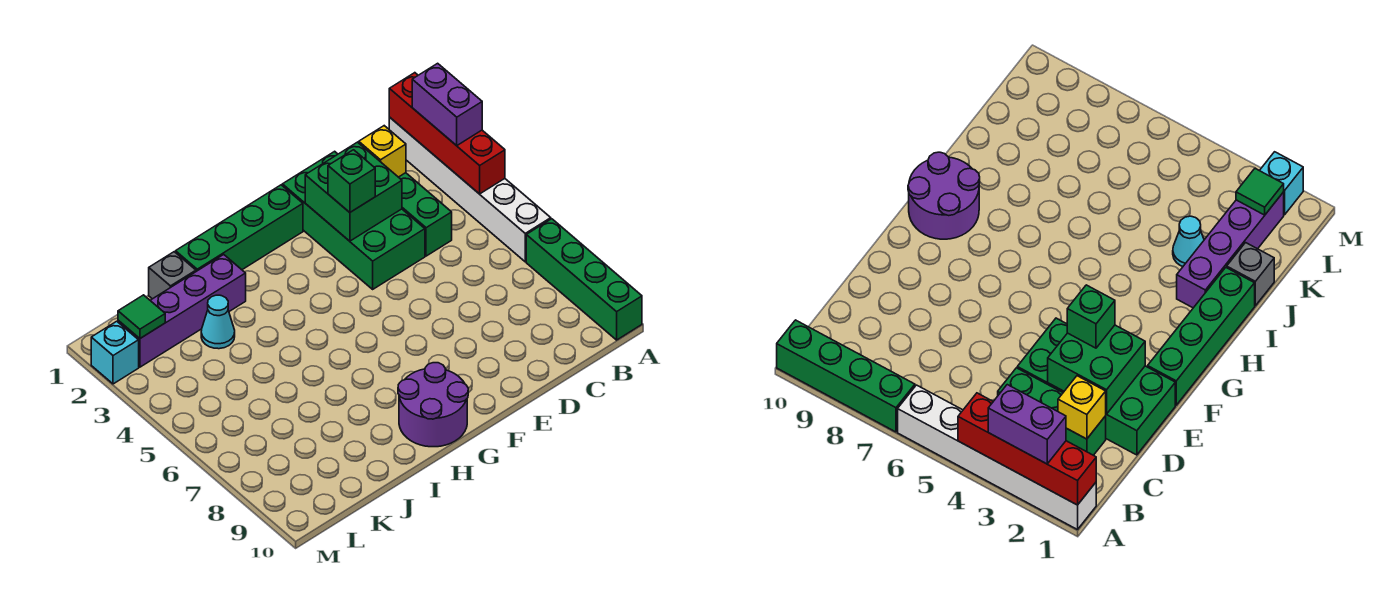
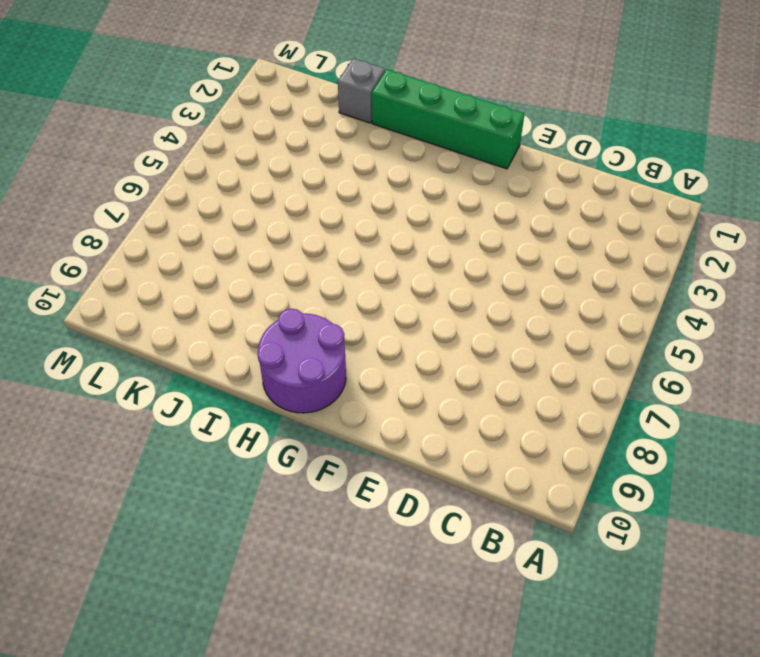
none -> white brick A1:A6 level 1
none -> green brick A7:A10 level 1
none -> green brick C2:C4 level 1

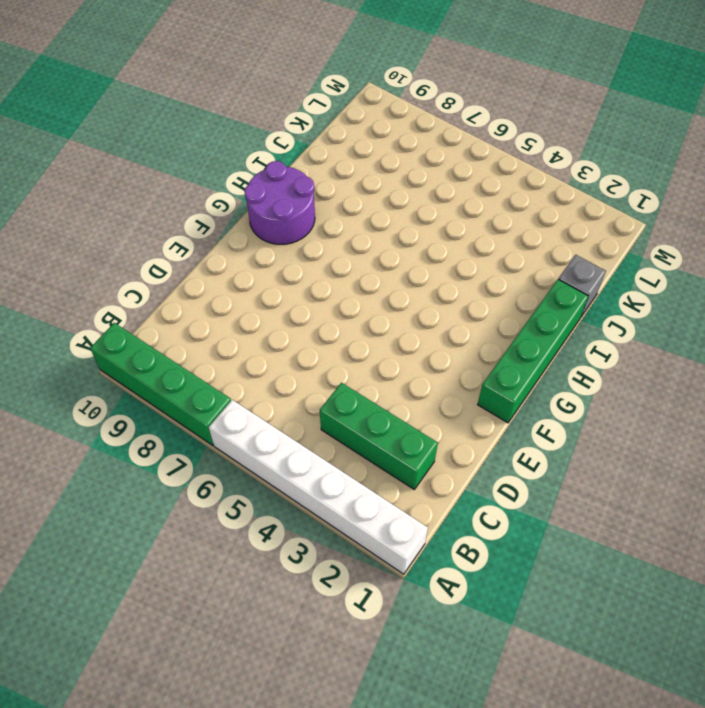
none -> green brick D1:E4 level 1
none -> purple brick I2:L2 level 1
none -> cyan cone J3 level 1

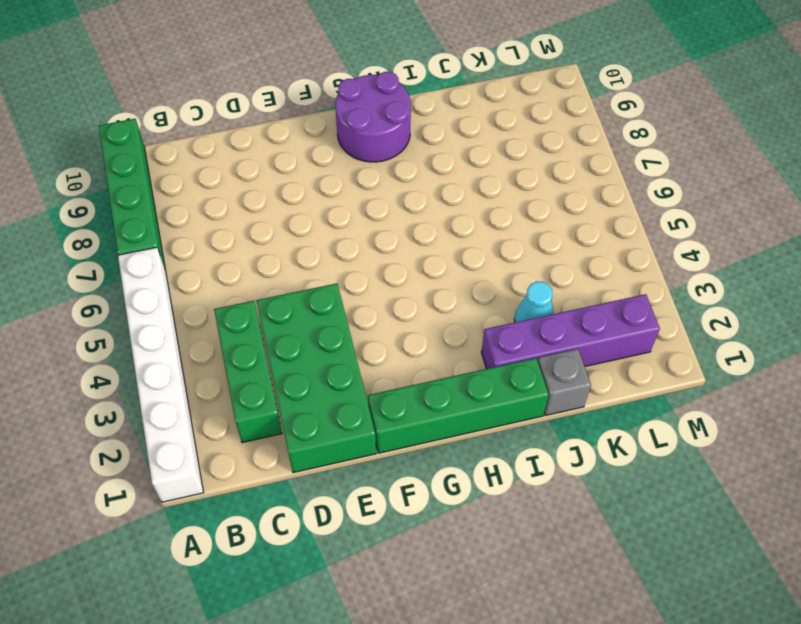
none -> cyan brick M2 level 1
none -> red brick A1:A4 level 2
none -> yellow brick C2 level 2

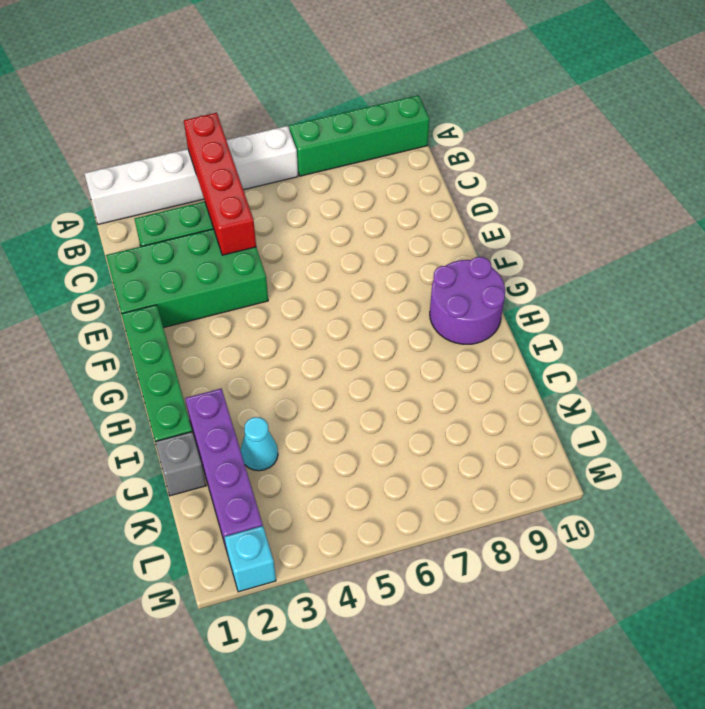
red brick A4:D4 level 2 -> red brick A1:A4 level 2
none -> yellow brick C2 level 2
none -> green brick D2:E3 level 2
none -> green tile L2 level 2

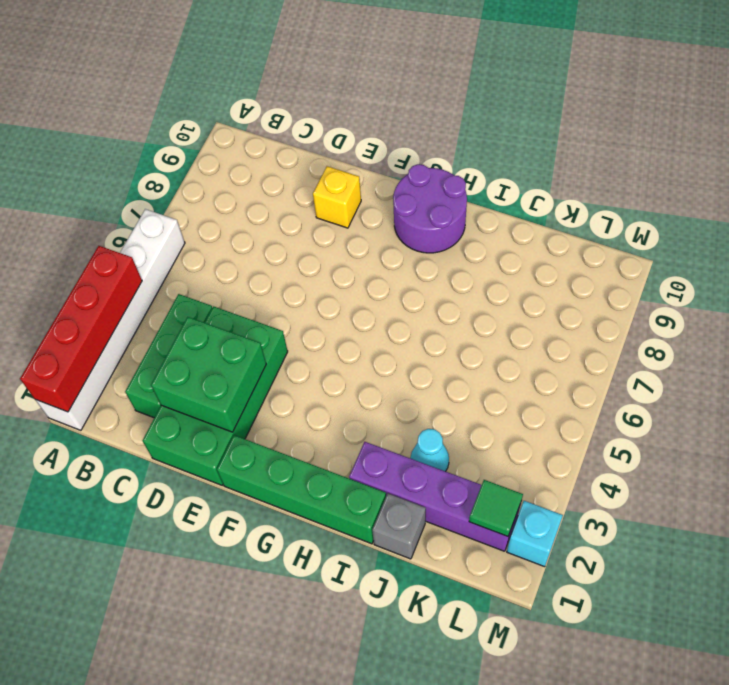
yellow brick E9 level 1 -> yellow brick C2 level 2
none -> green brick A7:A10 level 1
none -> purple brick A2:A3 level 3
none -> green brick E3 level 3

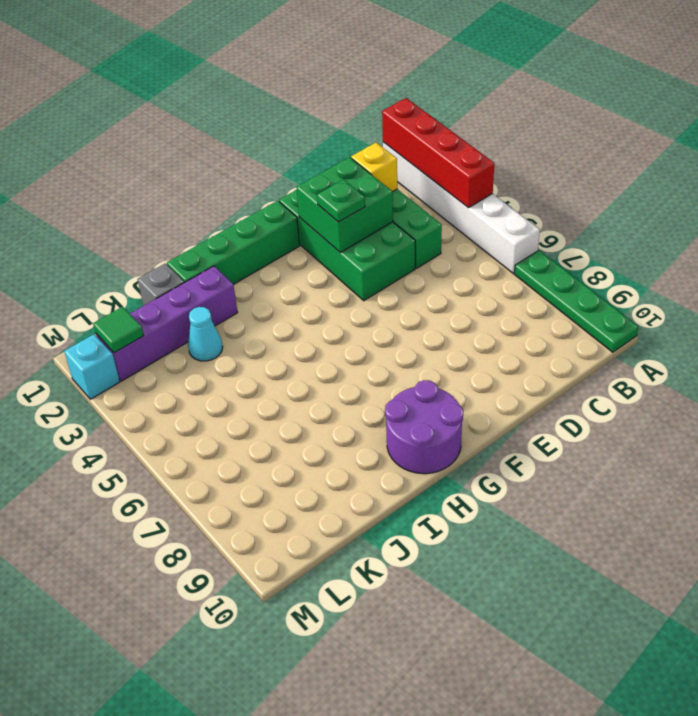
green plate A7:A10 level 1 -> green brick A7:A10 level 1
green plate E3 level 3 -> green brick E3 level 3
none -> purple brick A2:A3 level 3

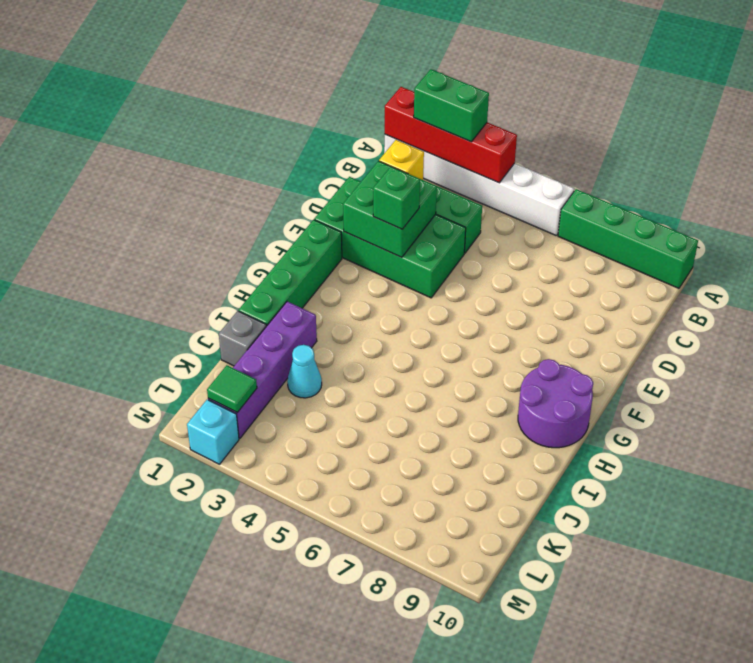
green brick A2:A3 level 3 -> purple brick A2:A3 level 3

